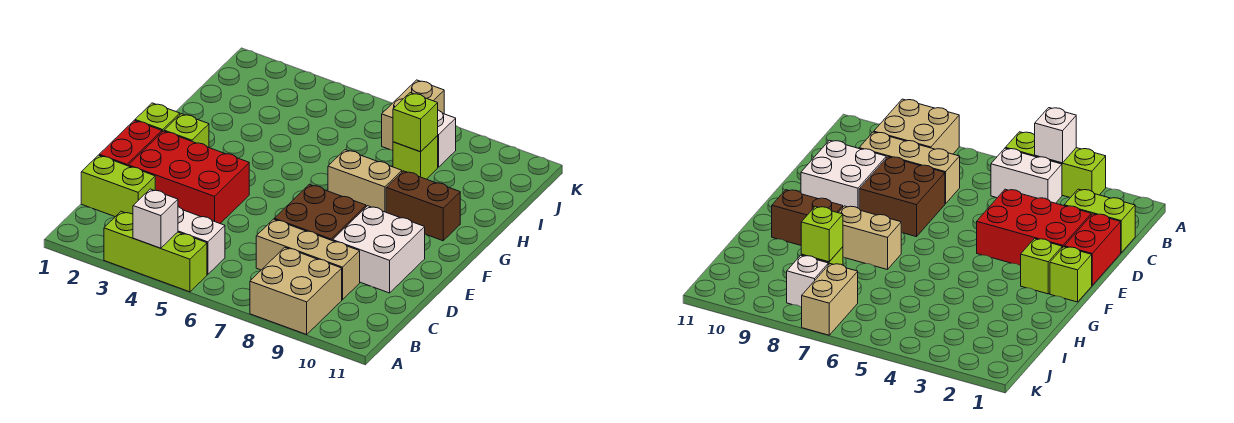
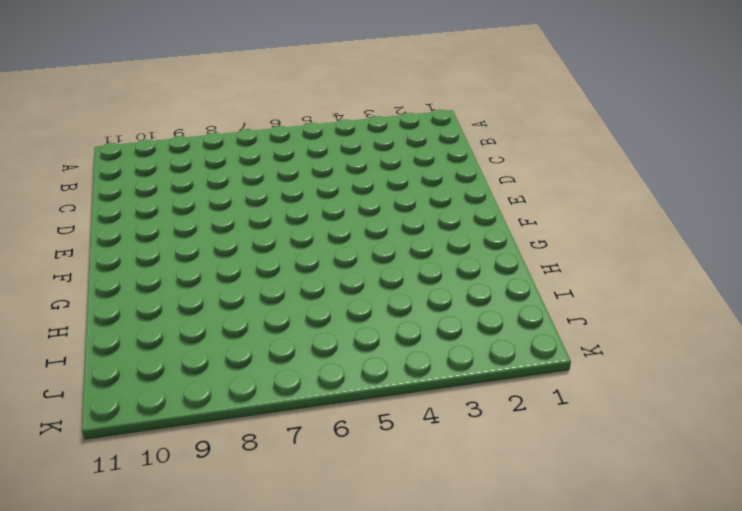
none -> lime brick A3:A5 level 1
none -> tan brick A8:B9 level 1
none -> white brick B4:B5 level 1

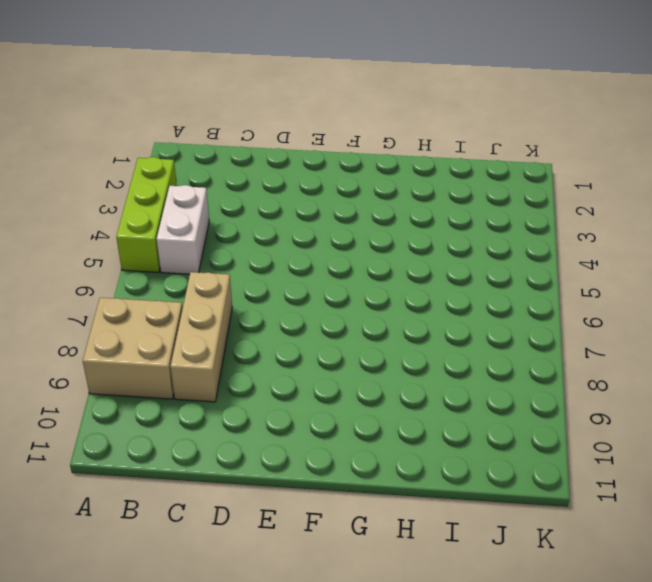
none -> lime brick C1:C2 level 1
none -> red brick D1:E1 level 1
none -> red brick D2:E4 level 1

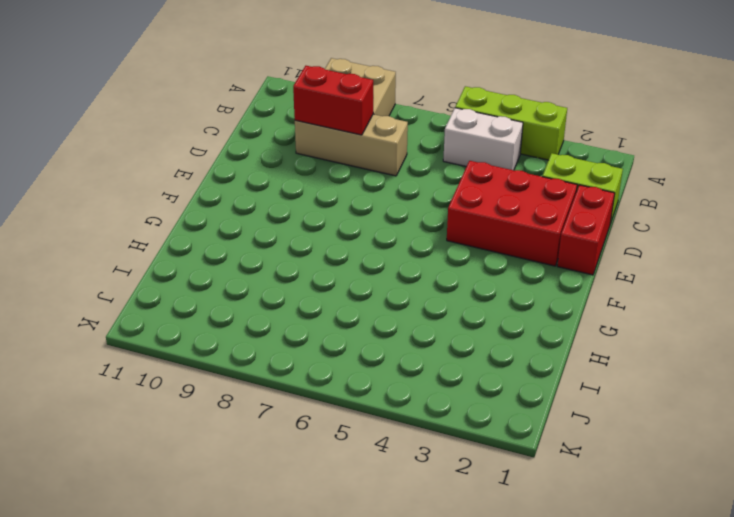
red brick C8:C9 level 2 -> none
none -> brown brick D7:E8 level 1
none -> white brick D9:E10 level 1
none -> lime brick F1 level 1

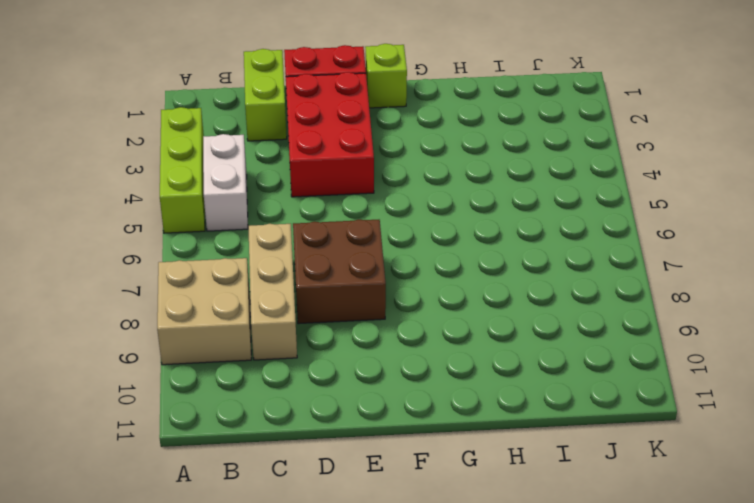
none -> white brick D9:E10 level 1
none -> lime brick F2 level 1
none -> tan brick G7:G8 level 1

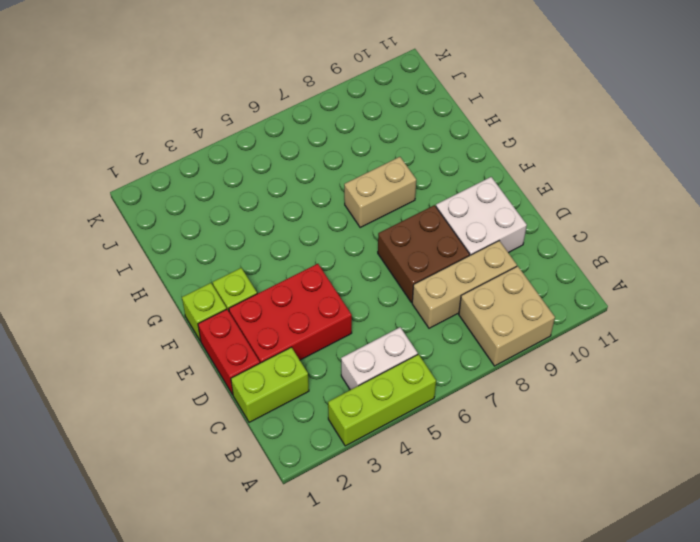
none -> brown brick G9:G10 level 1
none -> lime brick I8 level 1
none -> tan brick J7:K7 level 1

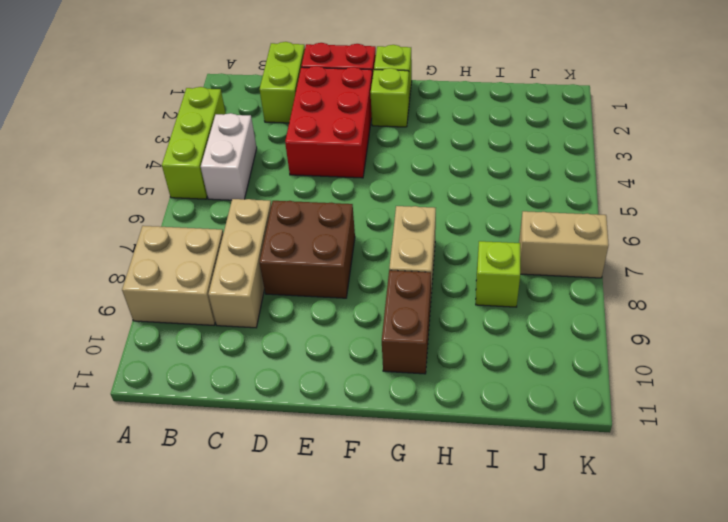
none -> white brick D9:E10 level 1
none -> white brick J8 level 1
none -> white brick A4 level 2

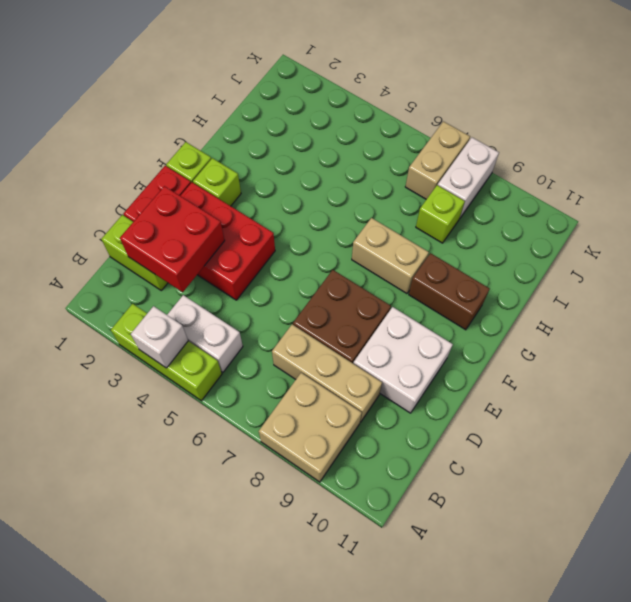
red brick C2:D3 level 2 -> none
white brick J8:K8 level 1 -> white brick J8 level 1
none -> lime brick I8 level 2

